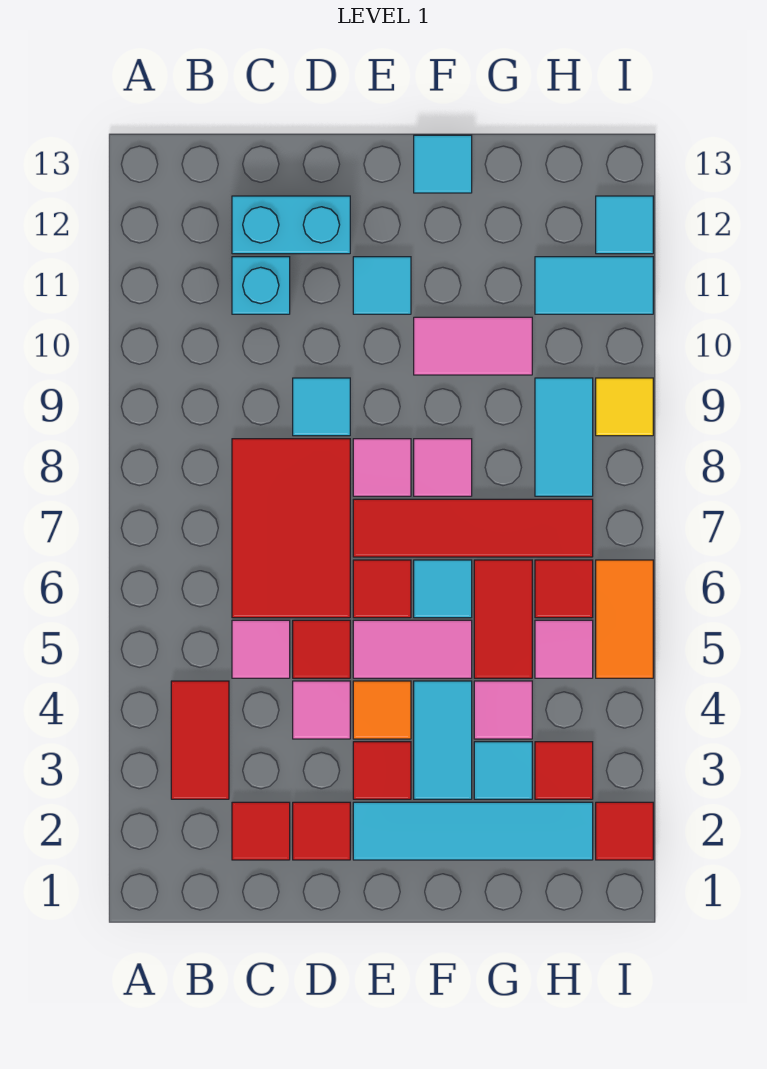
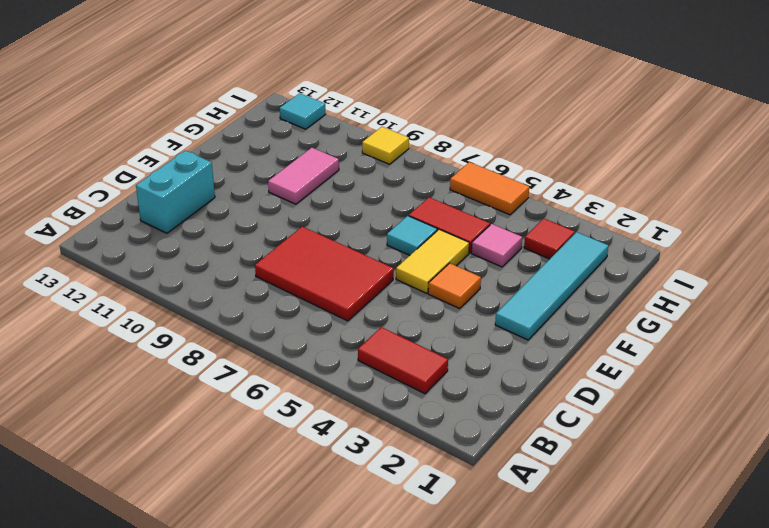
yellow tile E5:F5 level 1 -> pink tile E5:F5 level 1
none -> red tile C2 level 1
none -> pink tile C5 level 1
none -> cyan brick C11 level 1
none -> red tile D2 level 1

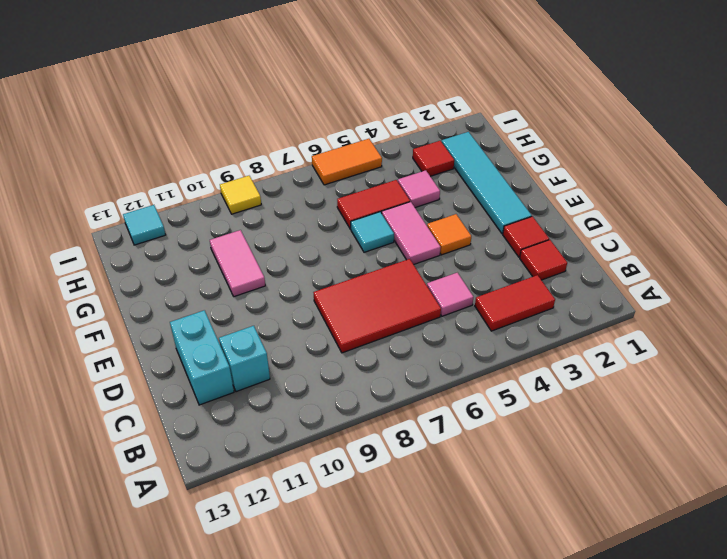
none -> pink tile D4 level 1
none -> red tile D5 level 1
none -> cyan tile D9 level 1
none -> red tile E3 level 1

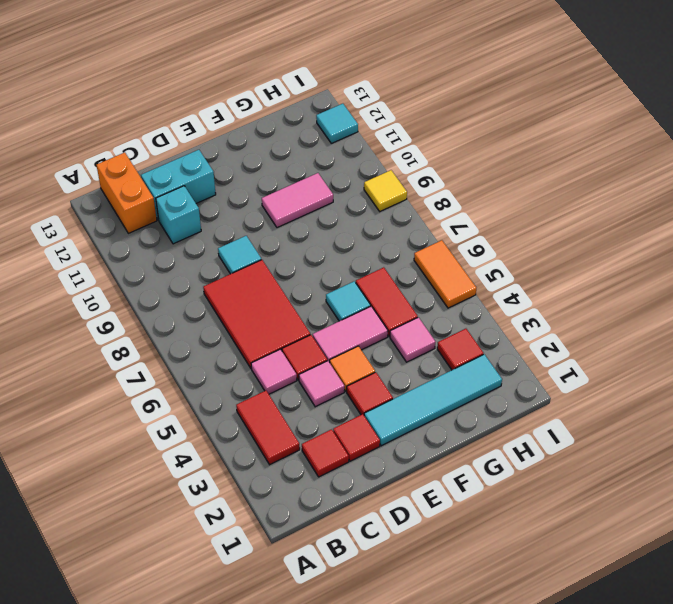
orange brick B12:B13 level 1 -> none
none -> red tile E6 level 1
none -> red tile E7:H7 level 1
none -> pink tile E8 level 1
none -> cyan tile E11 level 1

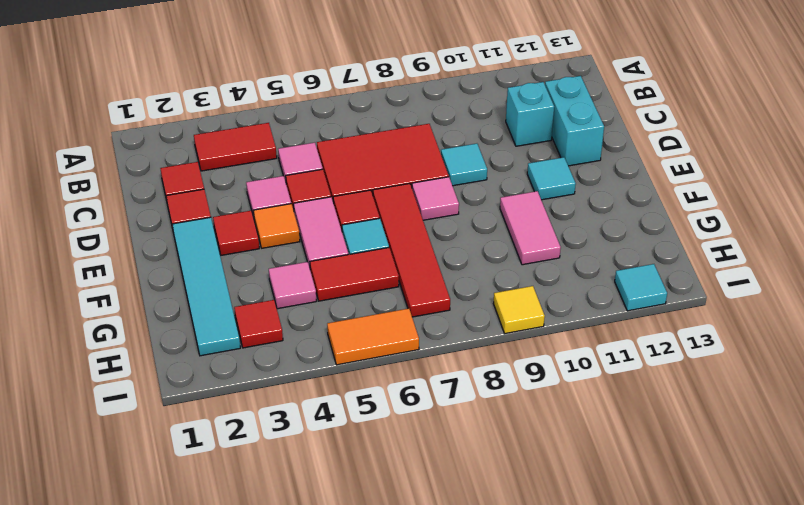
none -> cyan tile F3:F4 level 1
none -> pink tile F8 level 1
none -> cyan tile F13 level 1
none -> cyan tile G3 level 1

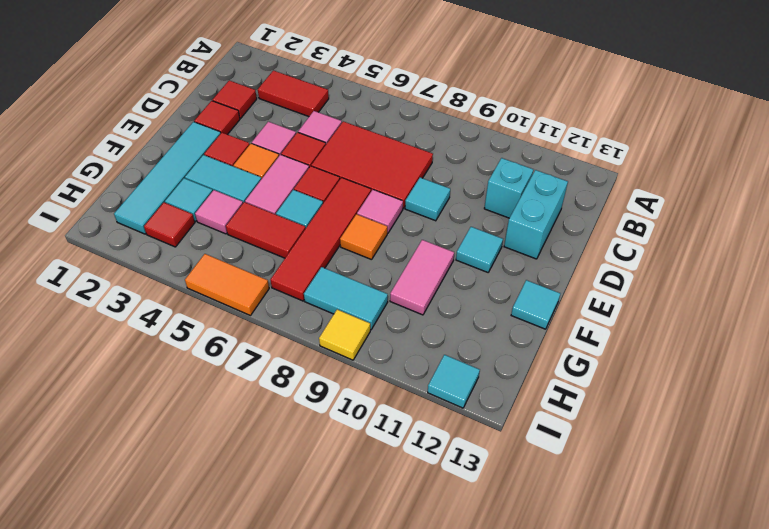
orange tile F8 level 1 -> pink tile F8 level 1
none -> pink tile H5 level 1
none -> red tile H6 level 1
none -> cyan tile H11:I11 level 1
none -> red tile I2 level 1

